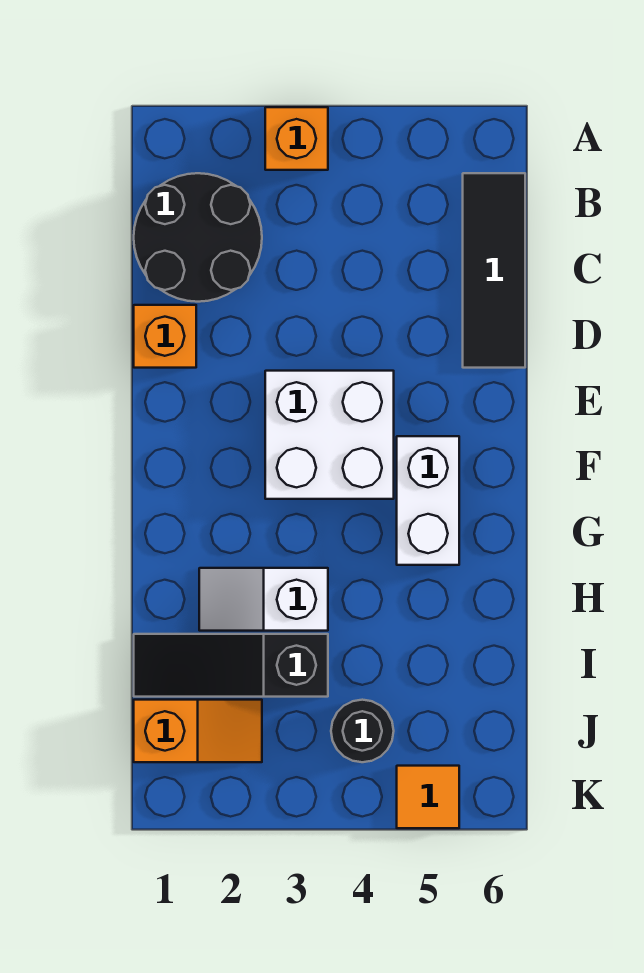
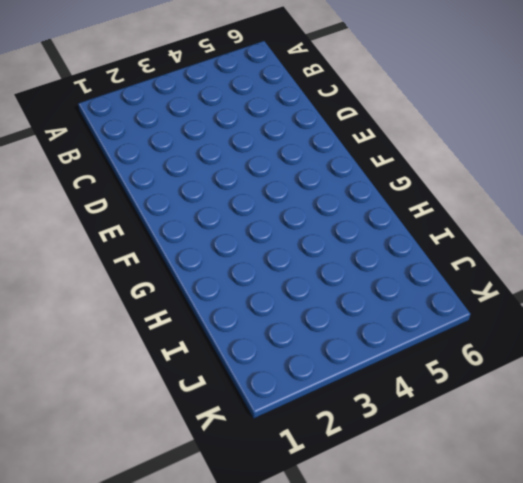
none -> orange brick A3 level 1
none -> black round brick B1:C2 level 1

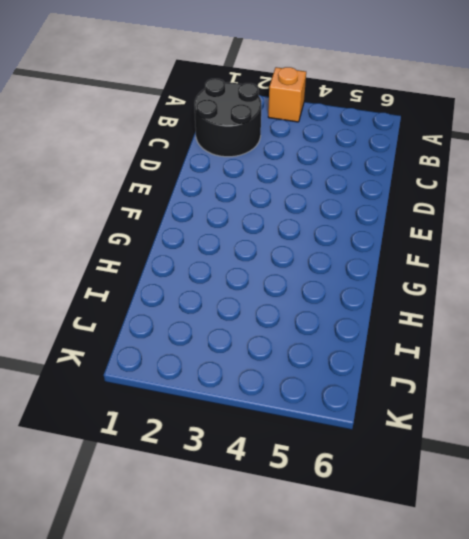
none -> black tile B6:D6 level 1
none -> orange brick D1 level 1

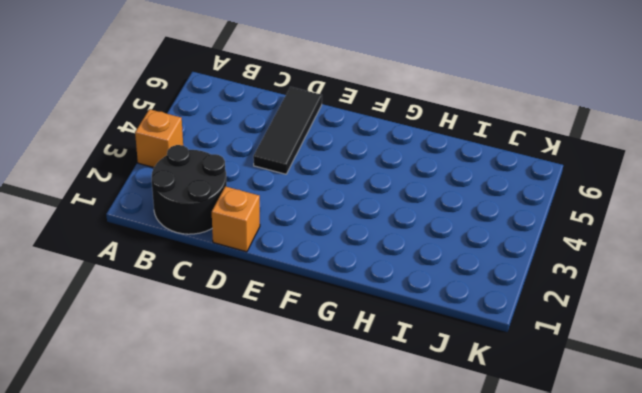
black tile D4:D6 level 1 -> black tile B6:D6 level 1
none -> white brick E3:F4 level 1
none -> white brick F5:G5 level 1

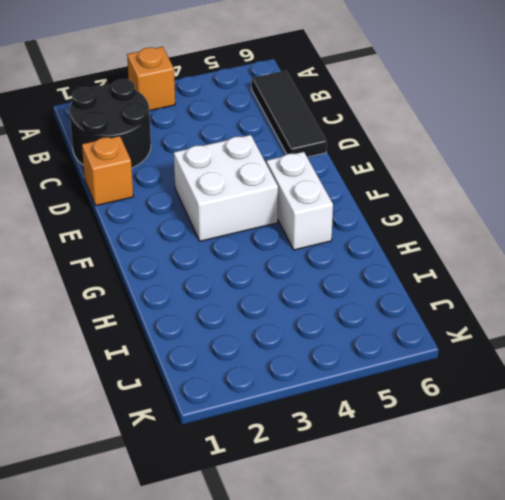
none -> white slope H2:H3 level 1 top 3
none -> black slope I1:I3 level 1 top 3

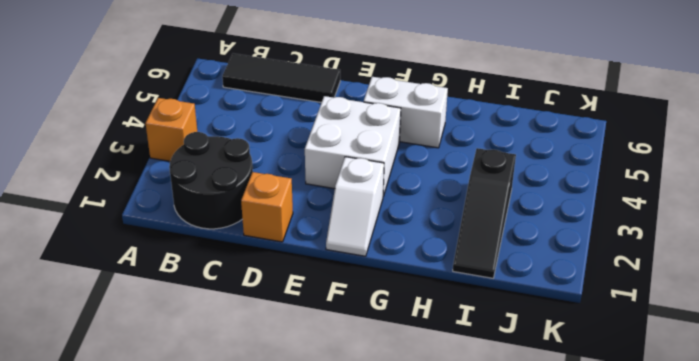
white slope F1:F2 level 1 top 2 -> white slope H2:H3 level 1 top 3
none -> orange slope J1:J2 level 1 top 1
none -> black round brick J4 level 1

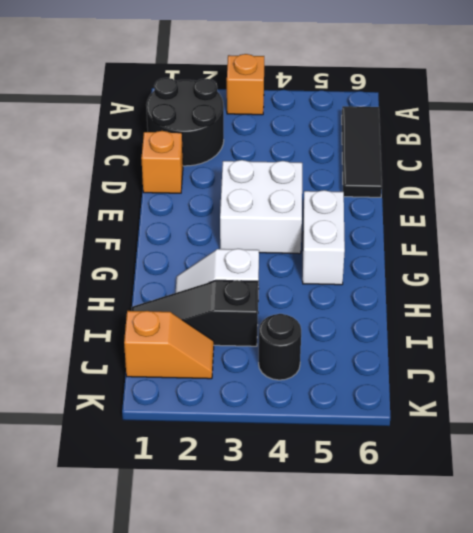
none -> orange tile K5 level 1

